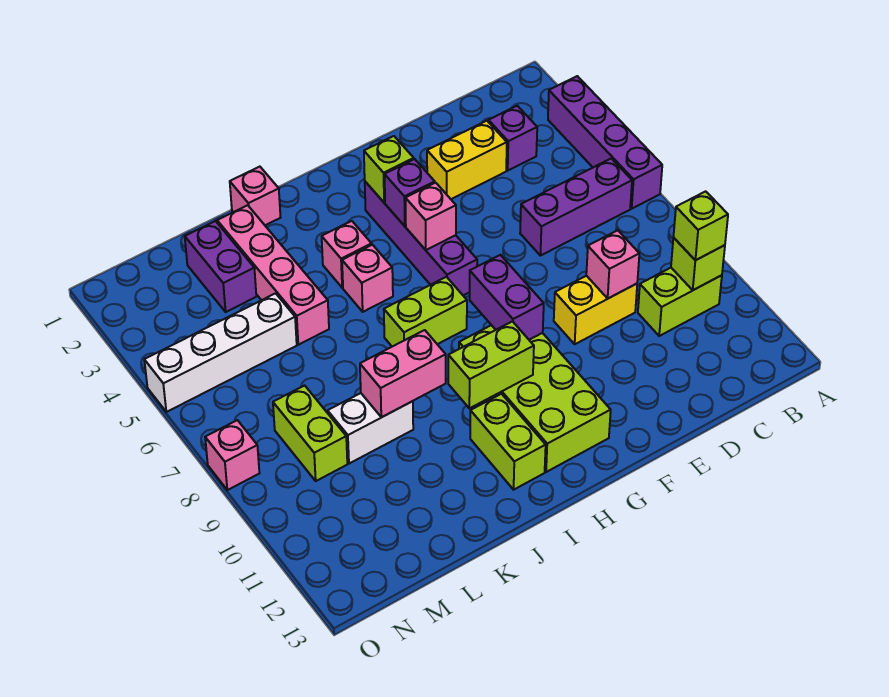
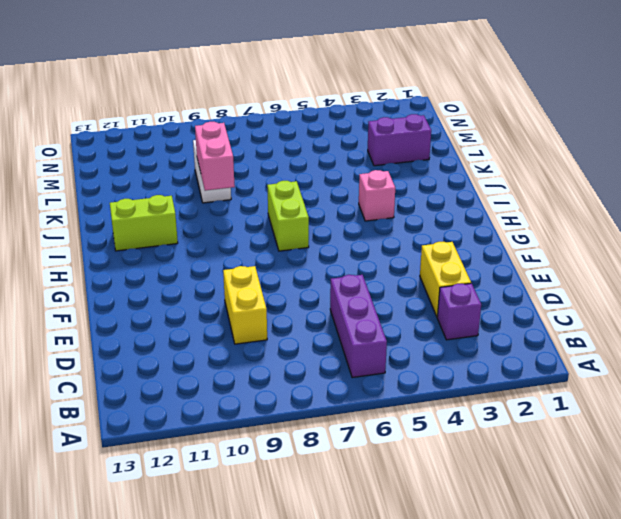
none -> purple brick A3:A6 level 1
none -> lime brick B10:C10 level 1
none -> purple brick G3:G6 level 1

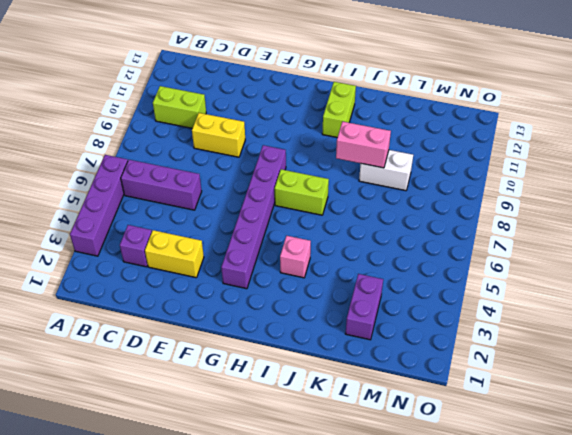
purple brick G3:G8 level 1 -> purple brick G3:G6 level 1
none -> lime brick G9:H12 level 1
none -> pink brick I5 level 1
none -> pink brick J1 level 1

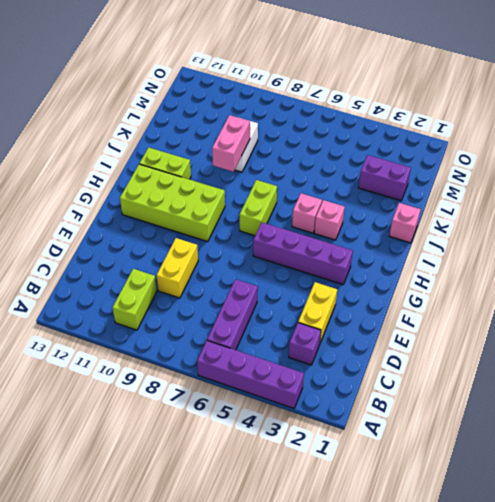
none -> pink brick K2:K5 level 1
none -> white brick L5:O5 level 1
none -> lime brick M8:M9 level 1

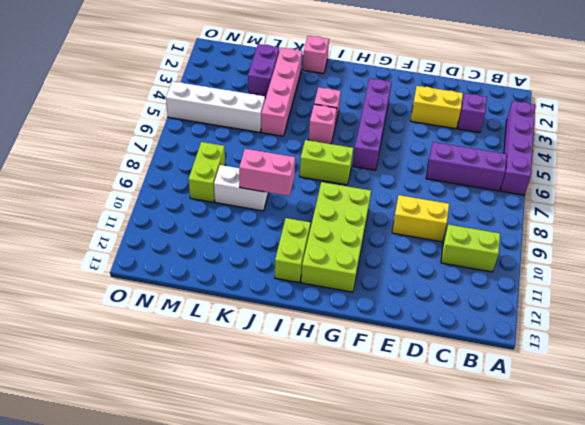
none -> pink brick O8 level 1
none -> lime brick B10 level 2
none -> pink brick D9 level 2

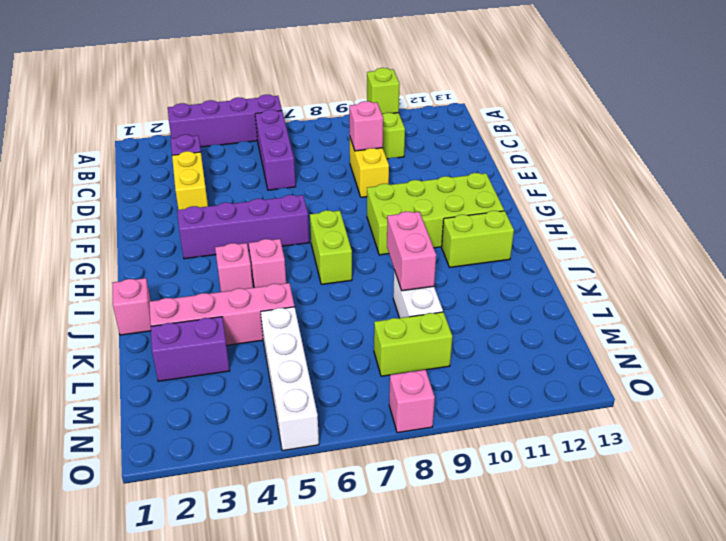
none -> lime brick G3 level 2
none -> purple brick G4 level 2
none -> pink brick G5 level 2

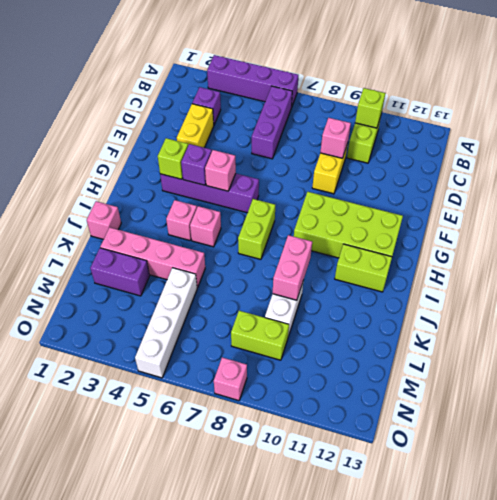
none -> purple brick G8:G9 level 2
none -> lime brick H10:I10 level 2
none -> lime brick B10 level 3

